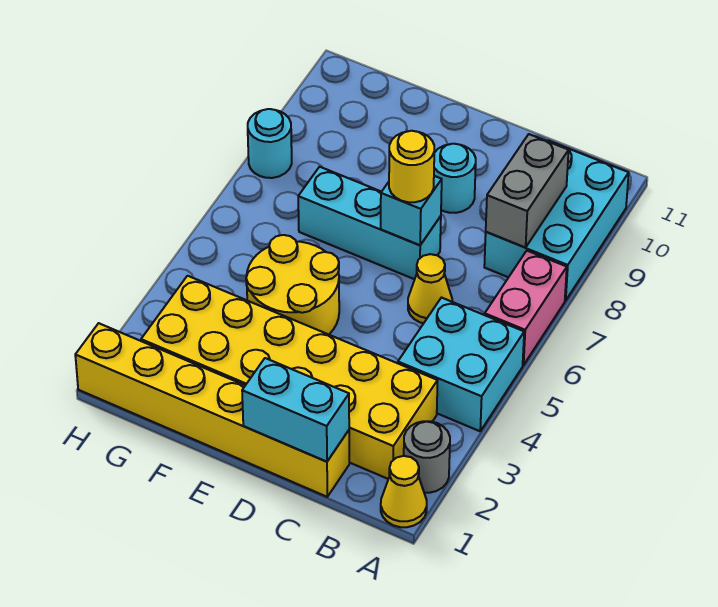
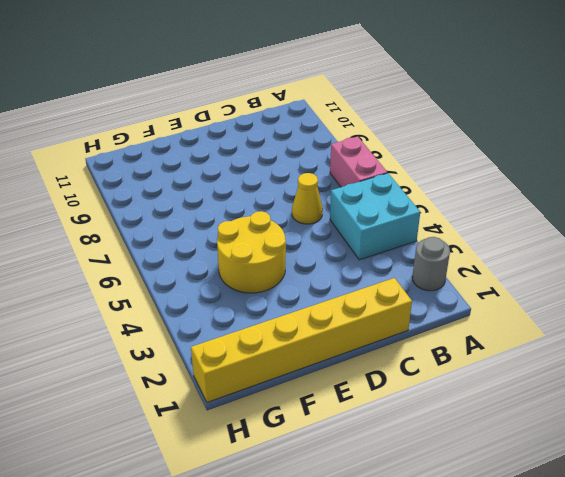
none -> yellow cone A1 level 1
none -> cyan brick A8:B10 level 1
none -> yellow brick B2:G3 level 1

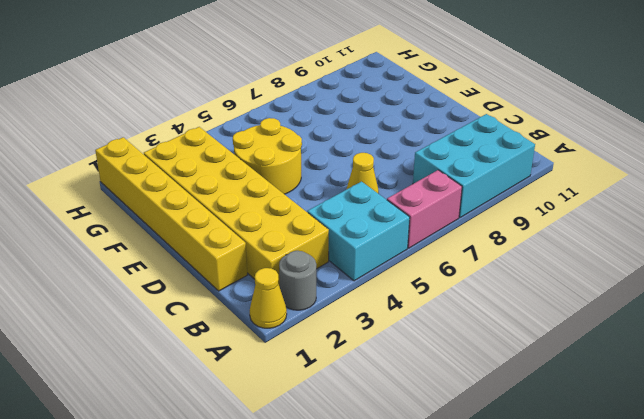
none -> cyan brick D7:F7 level 1
none -> cyan round brick D9 level 1
none -> cyan round brick H8 level 1

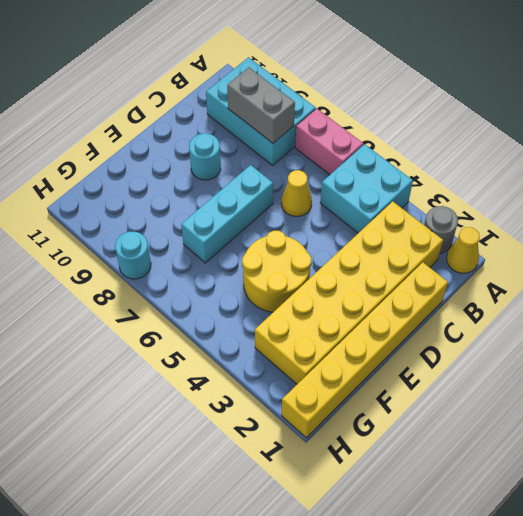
none -> cyan brick C1:D1 level 2
none -> cyan brick D7 level 2
none -> yellow round brick D7 level 3

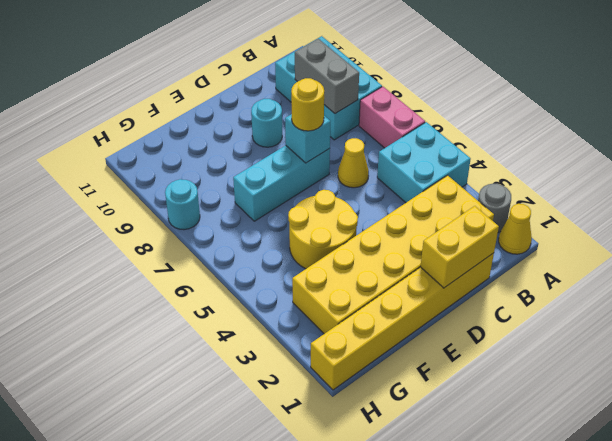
yellow brick C1:D1 level 2 -> cyan brick C1:D1 level 2

